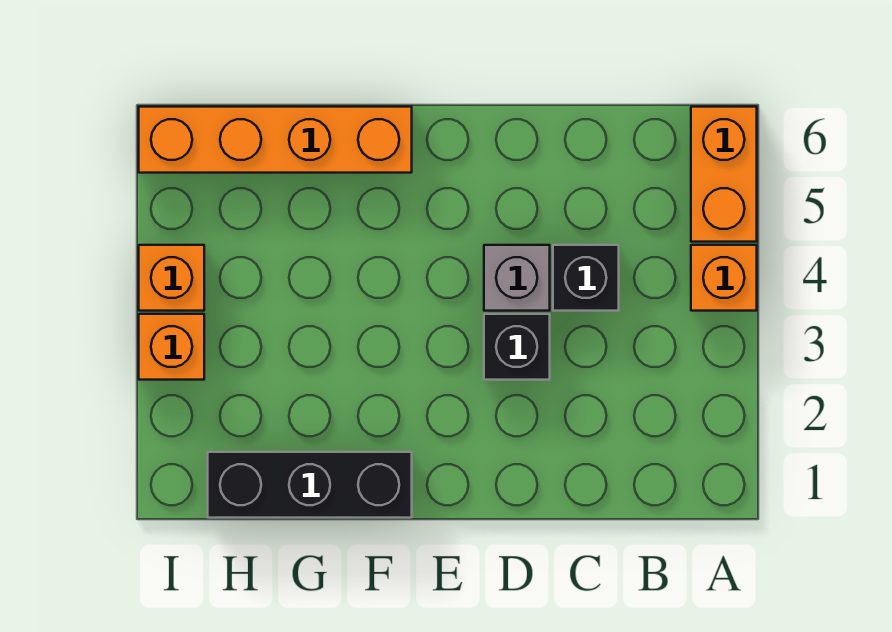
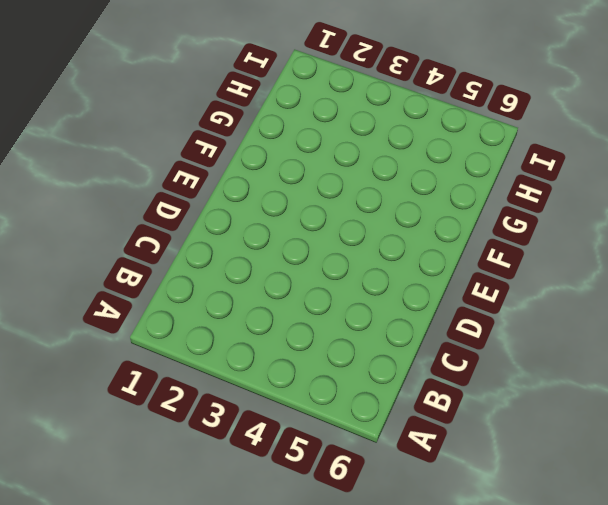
none -> orange brick A4 level 1
none -> orange brick A5:A6 level 1

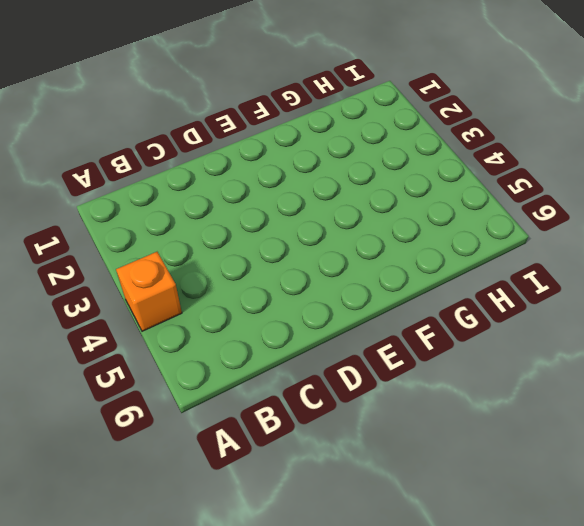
none -> orange brick A5:A6 level 1
none -> black brick C4 level 1

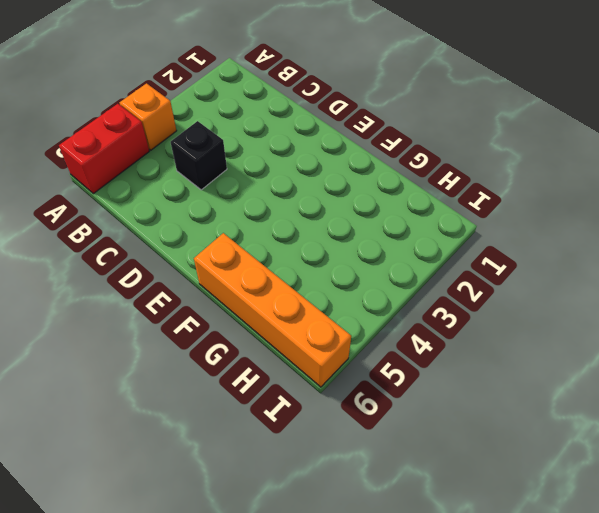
red brick A5:A6 level 1 -> orange brick A5:A6 level 1
none -> black brick D3 level 1
none -> grey brick D4 level 1

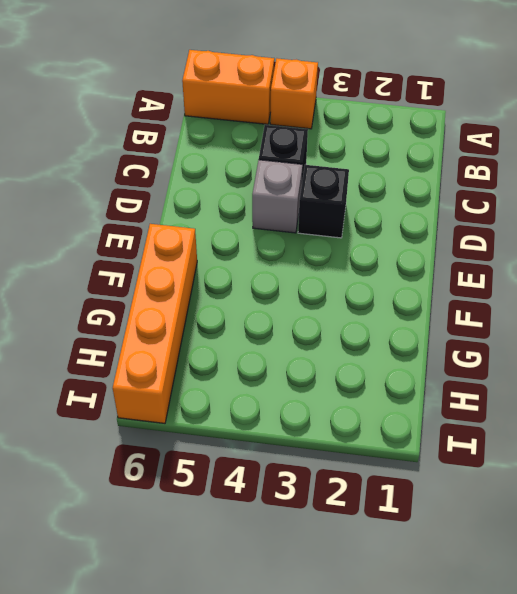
none -> black brick F1:H1 level 1
none -> orange brick I3 level 1

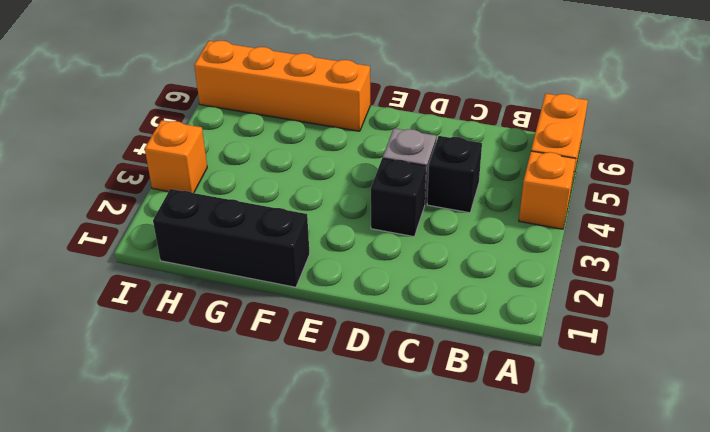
none -> orange brick I4 level 1

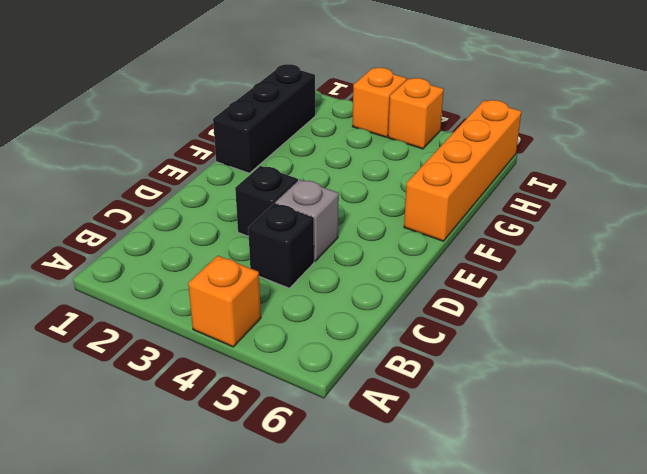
none -> orange brick A5:A6 level 1

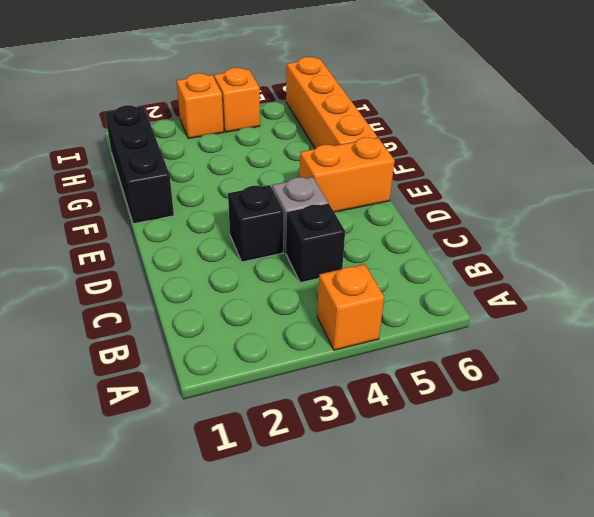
orange brick E5:E6 level 1 -> orange brick A5:A6 level 1

